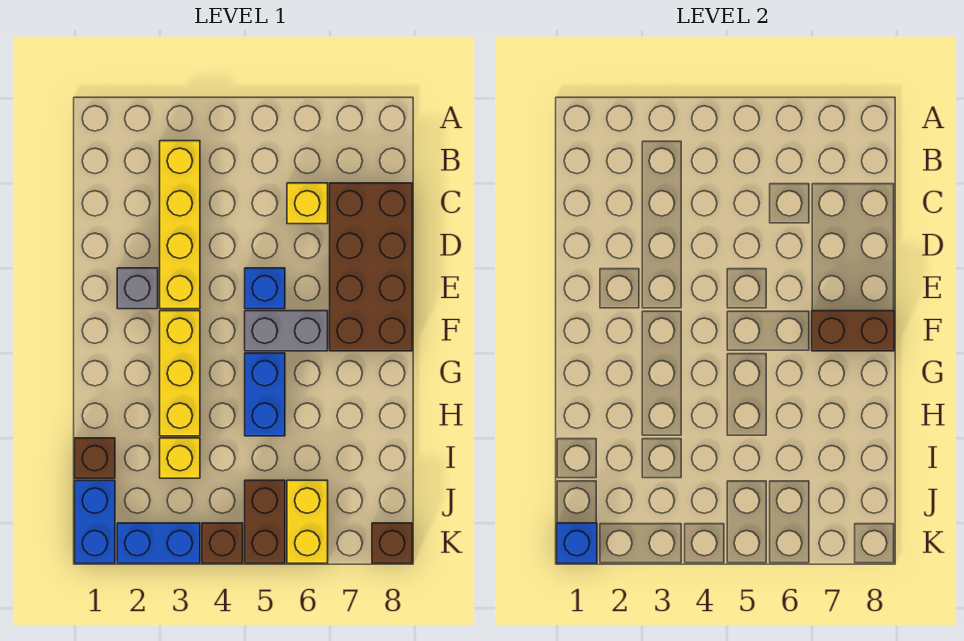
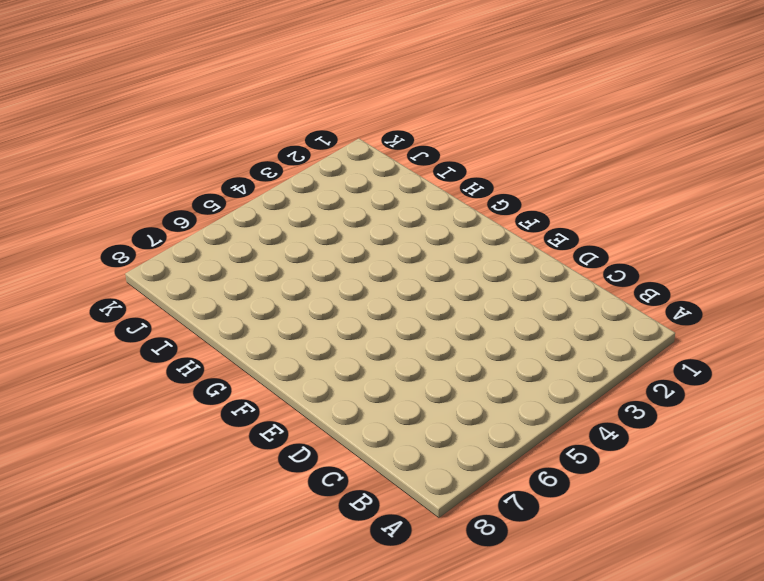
none -> yellow brick B3:E3 level 1
none -> yellow brick C6 level 1
none -> brown brick C7:F8 level 1

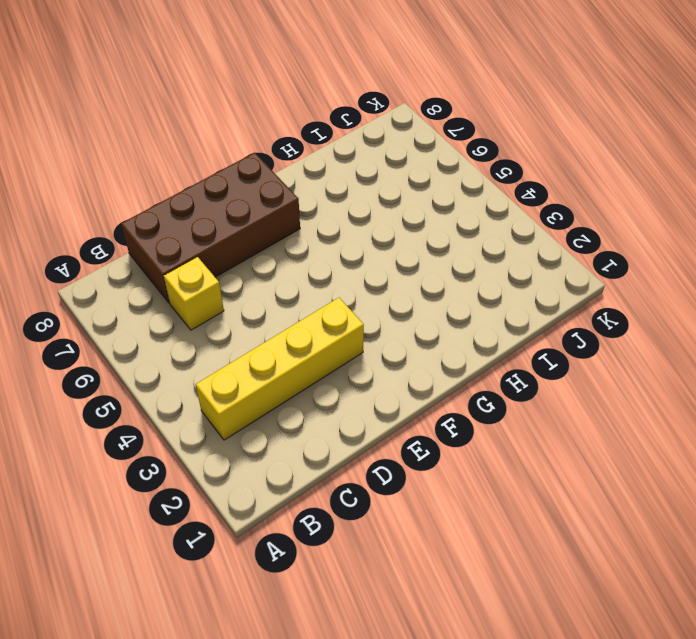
none -> grey brick E2 level 1
none -> blue brick E5 level 1
none -> yellow brick F3:H3 level 1

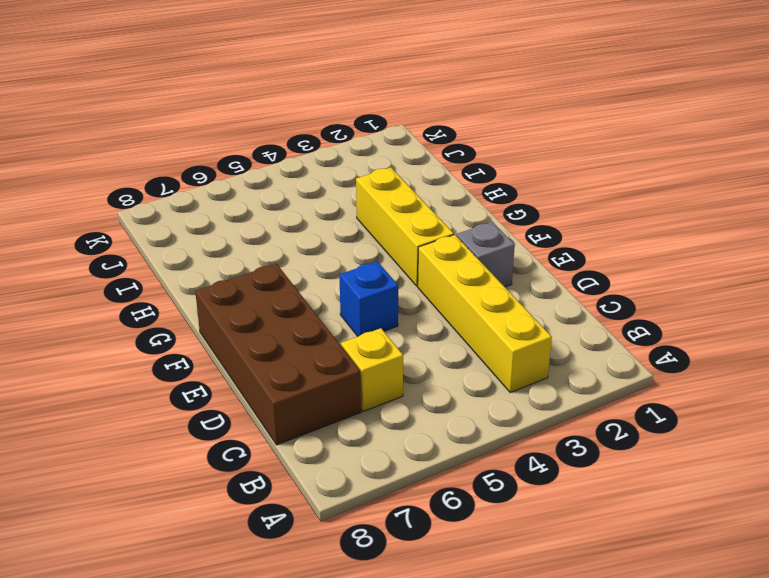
none -> grey brick F5:F6 level 1
none -> blue brick G5:H5 level 1
none -> brown brick I1 level 1

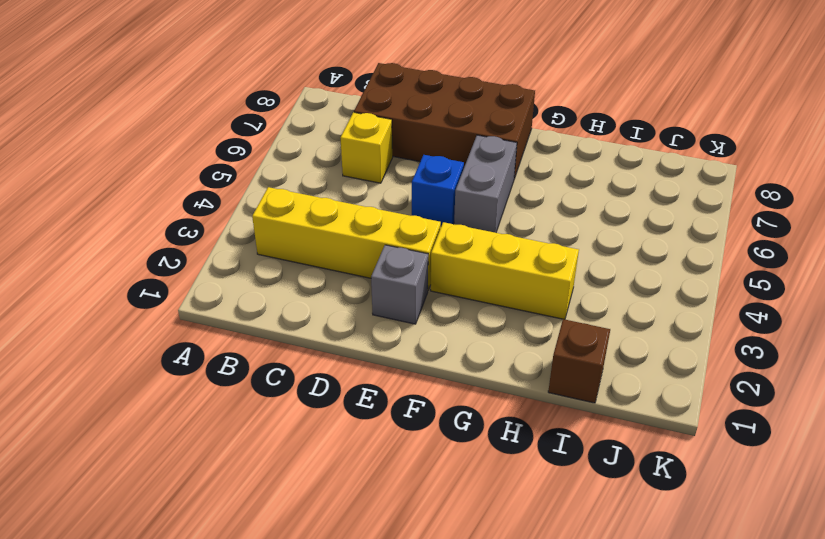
none -> blue brick G5:H5 level 1
none -> yellow brick I3 level 1
none -> blue brick J1:K1 level 1

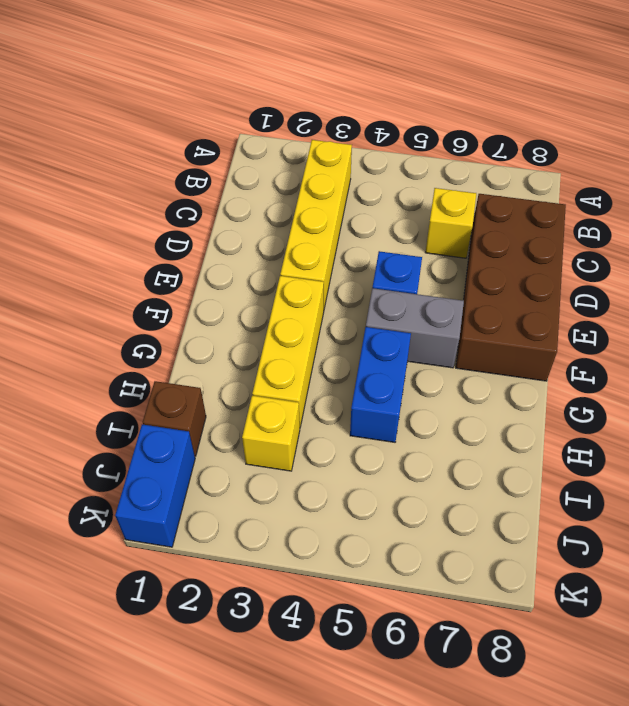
none -> grey brick E2 level 1
none -> brown brick J5:K5 level 1
none -> yellow brick J6:K6 level 1

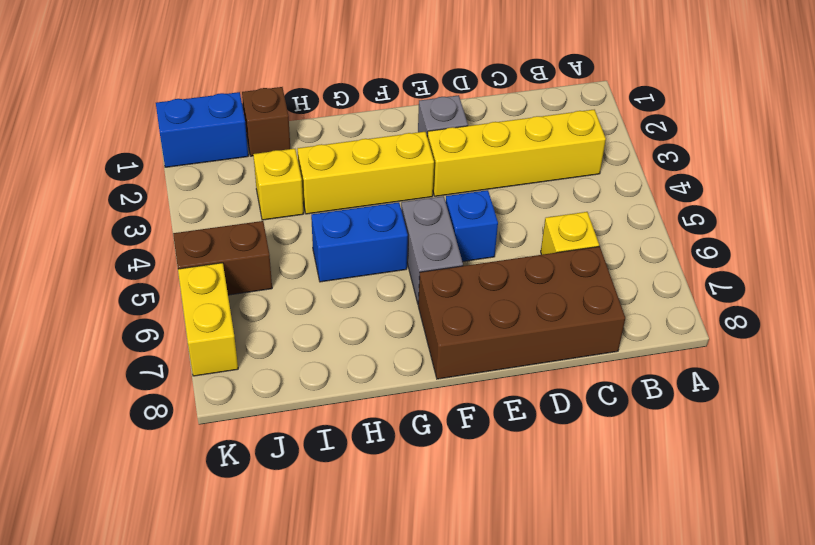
yellow brick K6:K7 level 1 -> yellow brick J6:K6 level 1
none -> blue brick K2:K3 level 1
none -> brown brick K4 level 1
none -> brown brick K8 level 1

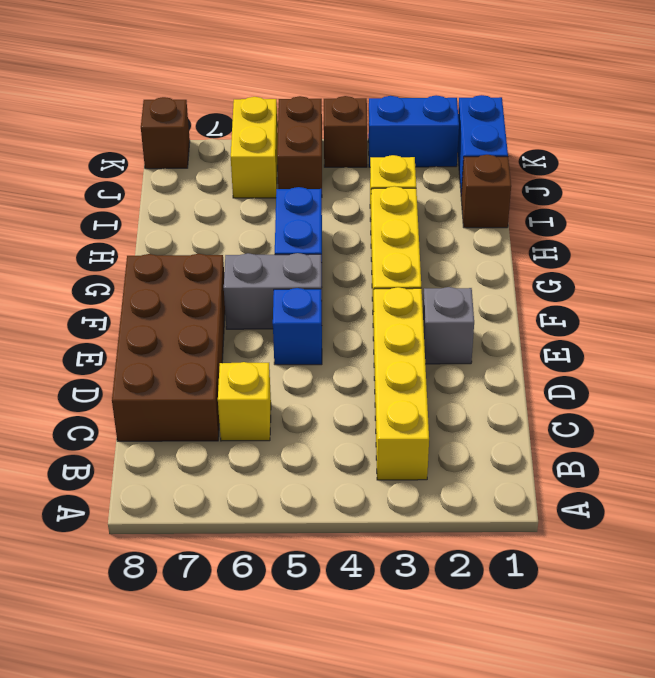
none -> brown brick F7:F8 level 2
none -> blue brick K1 level 2

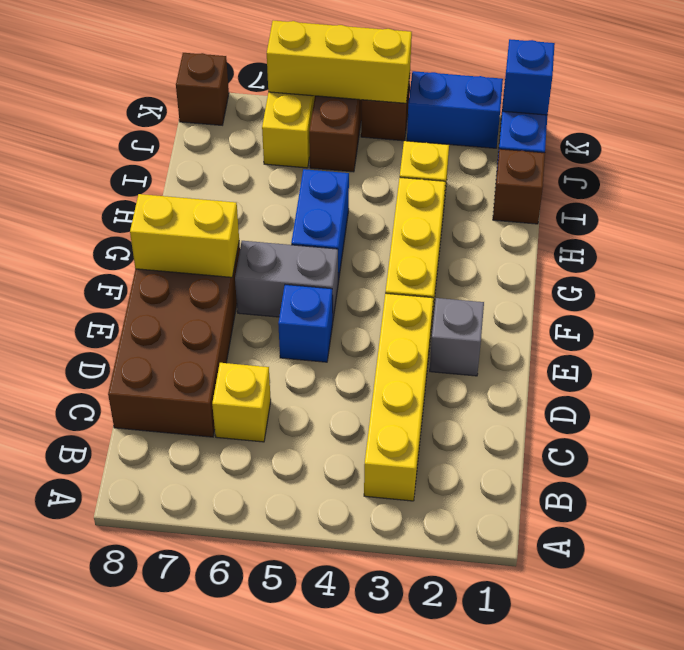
yellow brick F7:F8 level 2 -> brown brick F7:F8 level 2
yellow brick K4:K6 level 2 -> none

